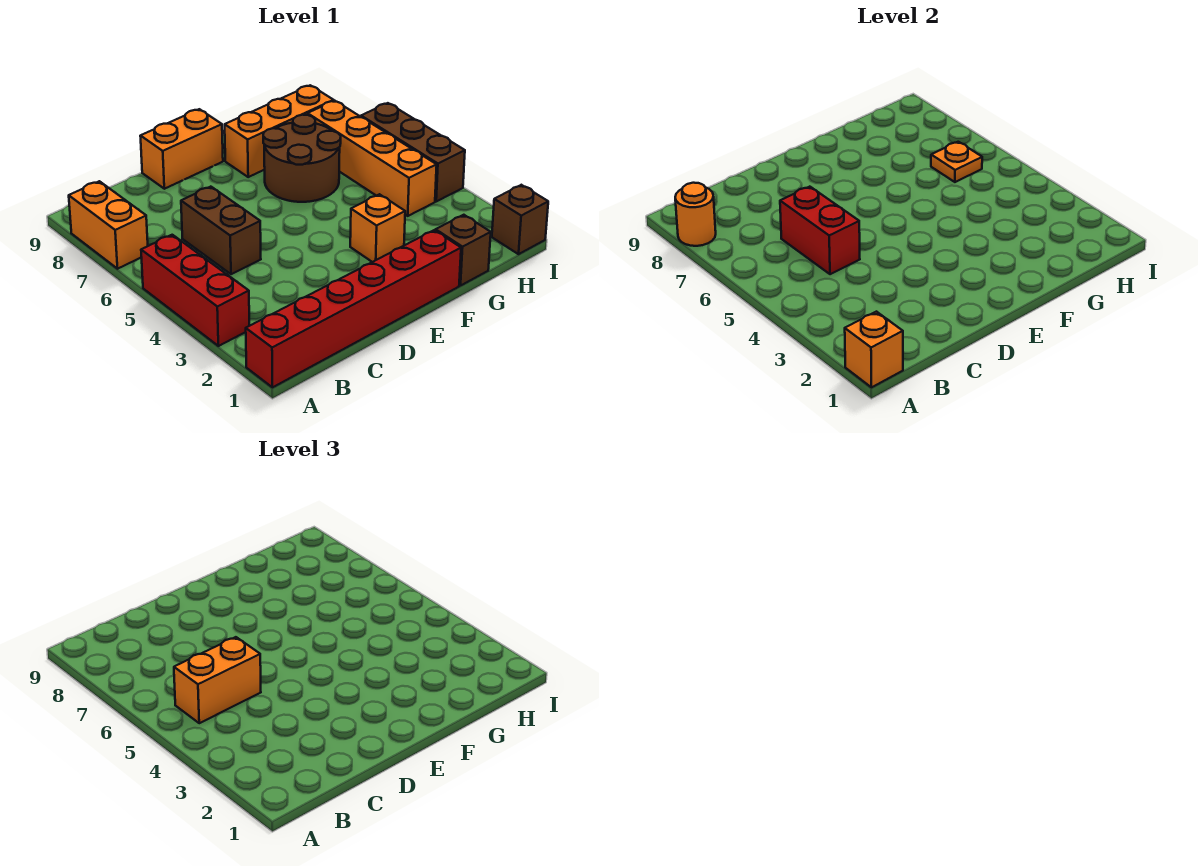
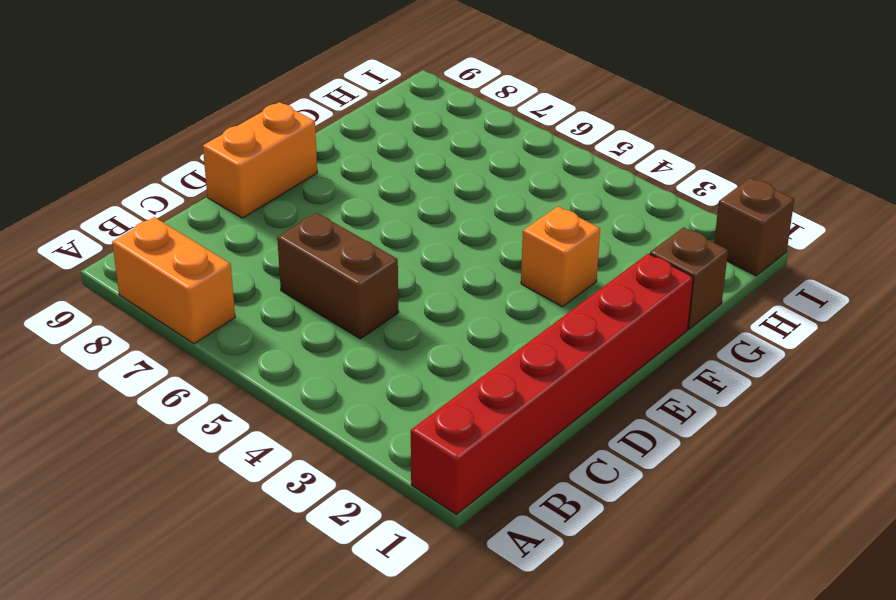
none -> red brick A3:A5 level 1
none -> brown round brick F6:G7 level 1
none -> orange brick F8:H8 level 1

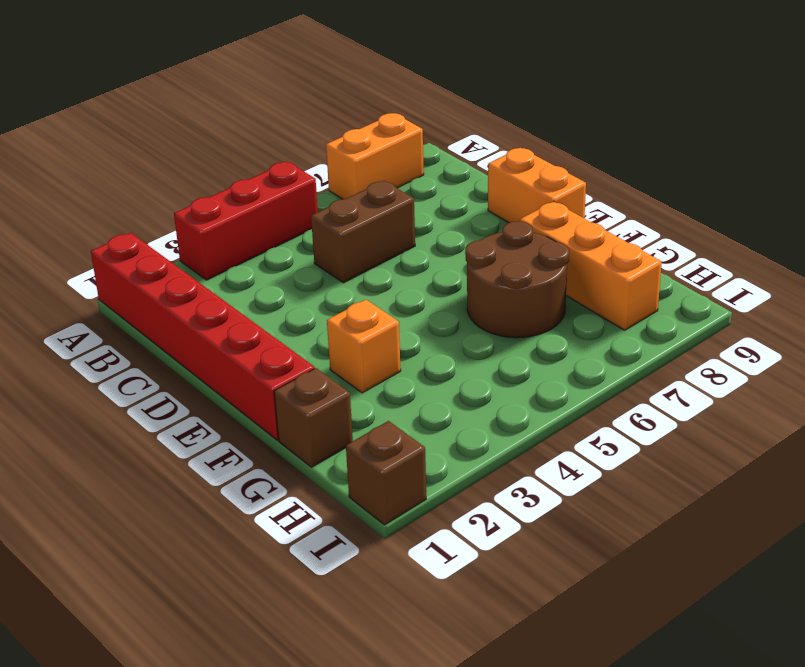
none -> orange brick H4:H7 level 1
none -> brown brick I4:I6 level 1
none -> orange brick A1 level 2

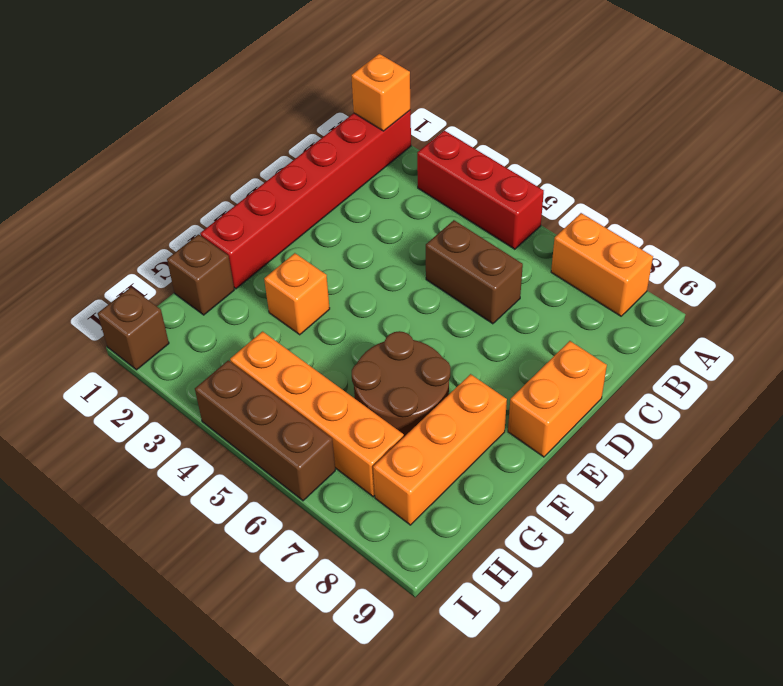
none -> orange round brick A8 level 2
none -> red brick C5:C6 level 2
none -> orange plate H6 level 2

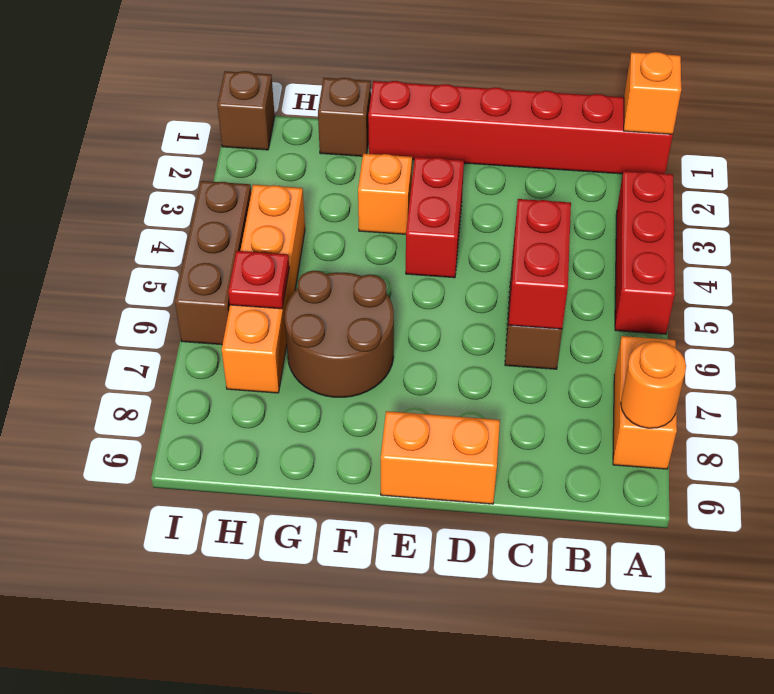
red brick E3:E4 level 1 -> none
red plate H6 level 2 -> orange plate H6 level 2
none -> orange brick F8:H8 level 1
none -> orange brick B5:C5 level 3

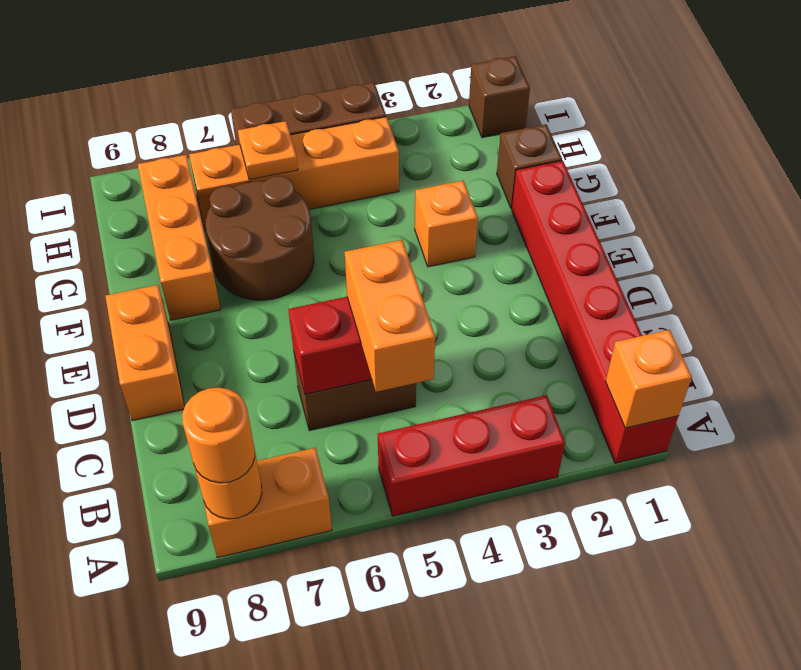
orange round brick A8 level 3 -> none

